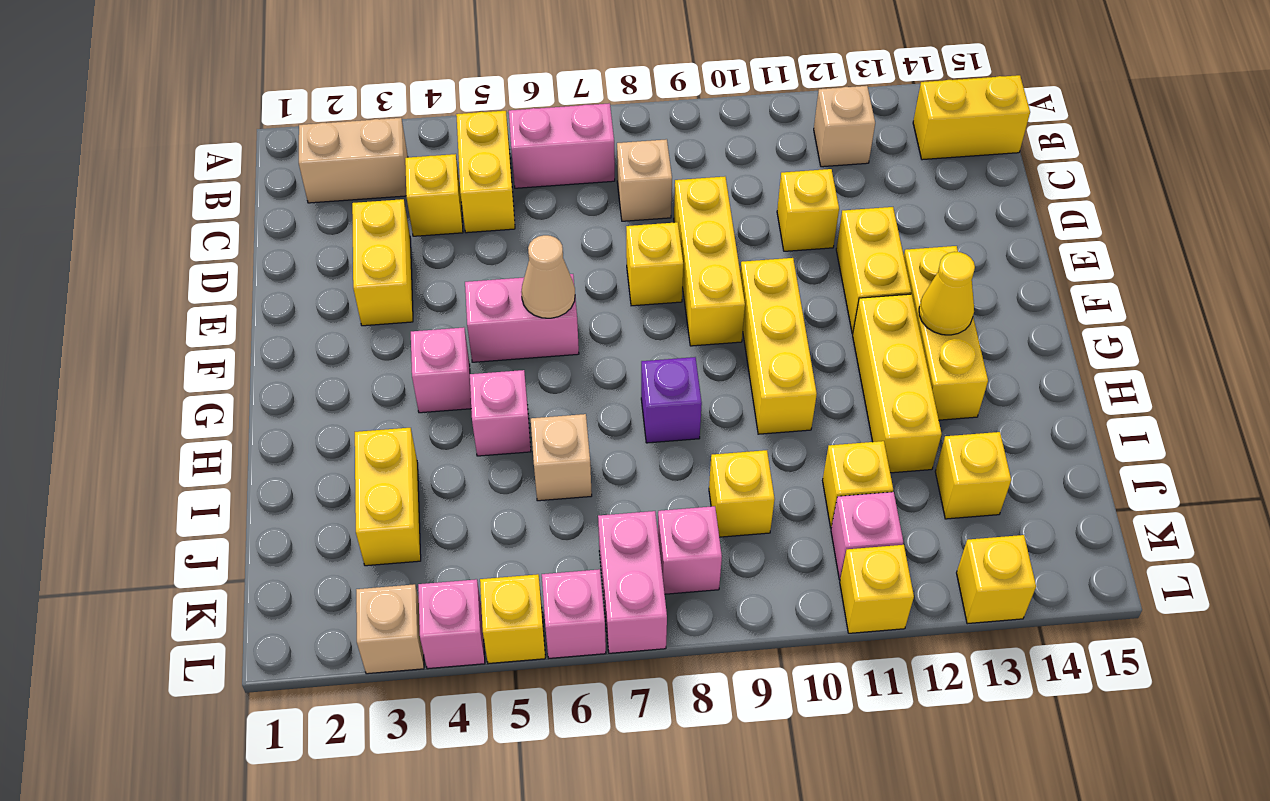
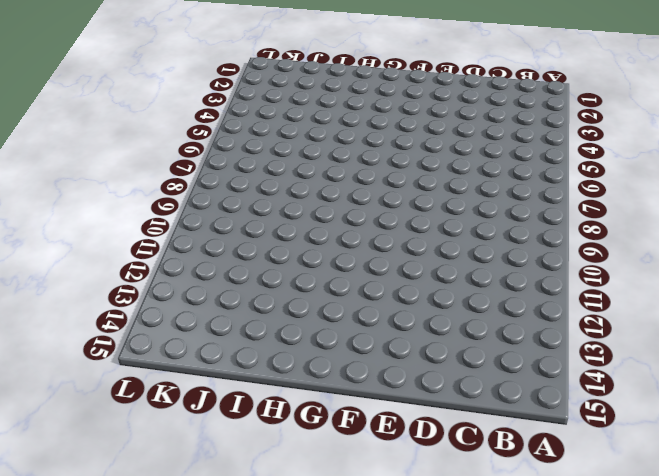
none -> tan brick B2:B3 level 1
none -> yellow brick B5:C5 level 1
none -> pink brick B6:B7 level 1
none -> tan brick B12 level 1

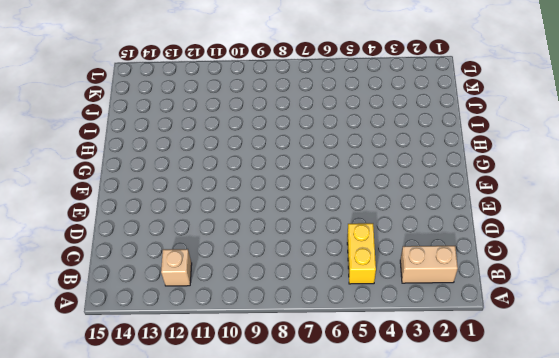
none -> pink brick B6:B7 level 1
none -> yellow brick B14:B15 level 1
none -> yellow brick C4 level 1
none -> tan brick C8 level 1

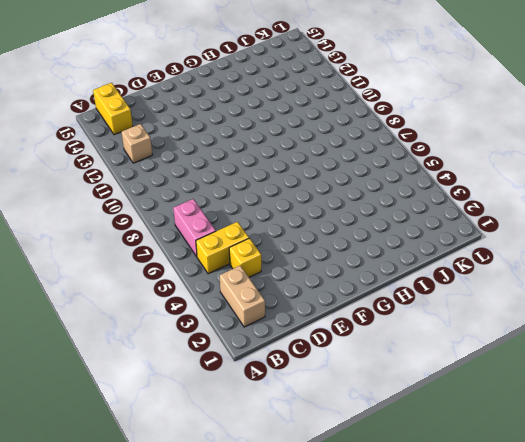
none -> tan brick C8 level 1
none -> yellow brick D3:E3 level 1
none -> yellow brick D9:F9 level 1
none -> yellow brick D11 level 1

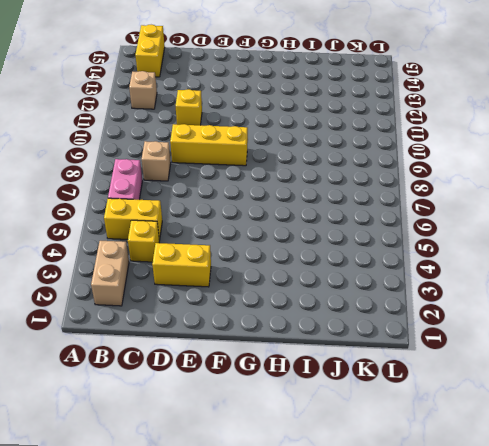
none -> yellow brick E8 level 1
none -> yellow brick E12:F12 level 1
none -> pink brick F5:F6 level 1
none -> yellow brick F10:H10 level 1

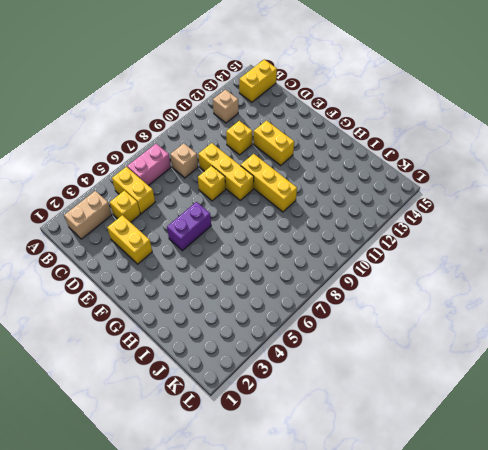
purple brick F5:F6 level 1 -> pink brick F5:F6 level 1
none -> yellow brick F13:H13 level 1
none -> pink brick G4 level 1
none -> yellow brick G12:I12 level 1
none -> pink brick H5 level 1

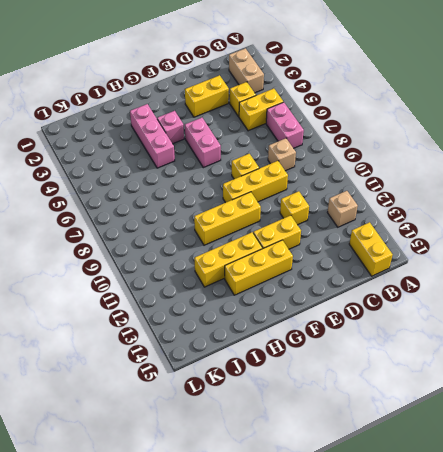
pink brick H3:H5 level 1 -> pink brick H5 level 1
none -> purple brick H8 level 1
none -> yellow brick I3:J3 level 1
none -> tan brick I6 level 1
none -> yellow brick J9 level 1

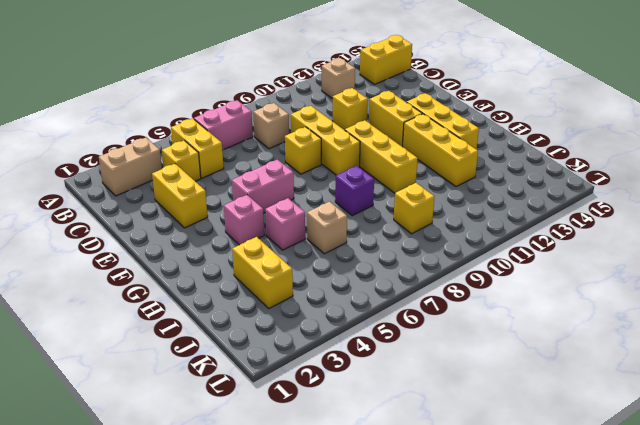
none -> yellow brick J11 level 1
none -> yellow brick J13 level 1
none -> pink brick K7:L7 level 1
none -> pink brick K8 level 1

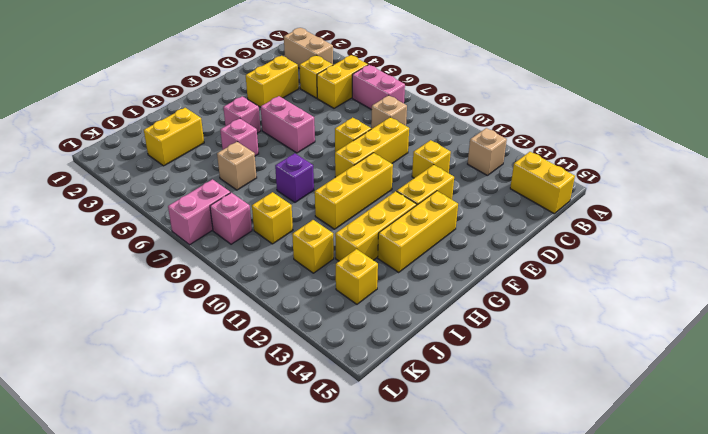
none -> pink brick K11 level 1
none -> tan brick L3 level 1
none -> pink brick L4 level 1
none -> yellow brick L5 level 1

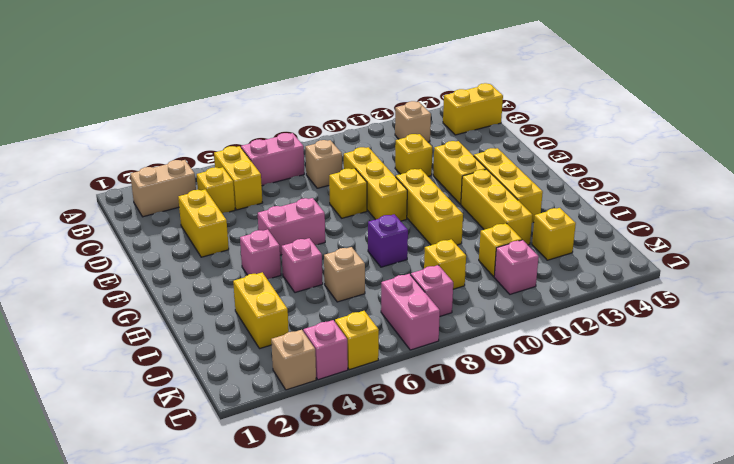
none -> pink brick L6 level 1
none -> yellow brick L11 level 1
none -> yellow brick L13 level 1
none -> tan cone F6 level 2

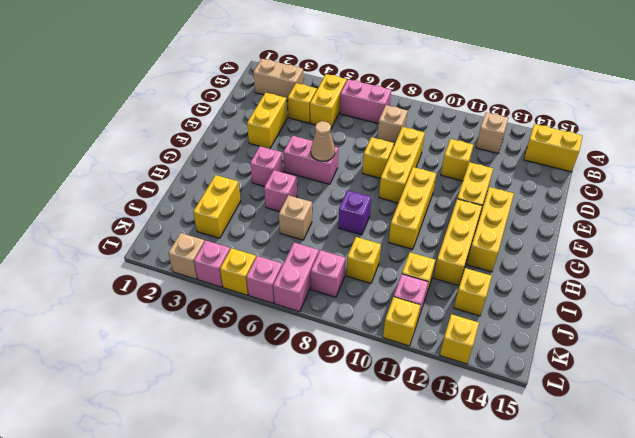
none -> yellow cone G13 level 2

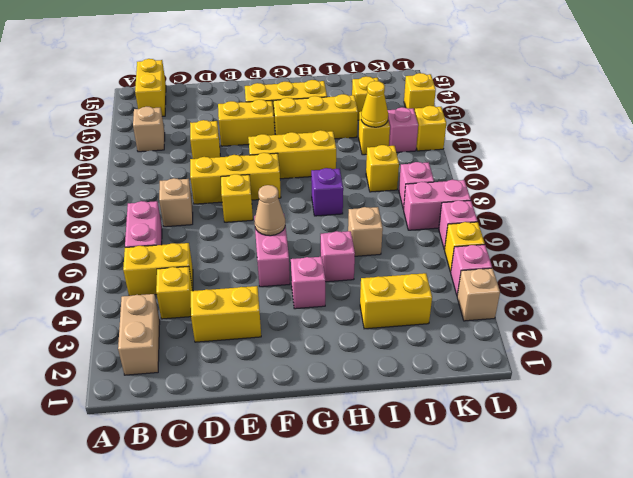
yellow cone J11 level 2 -> yellow cone G13 level 2

